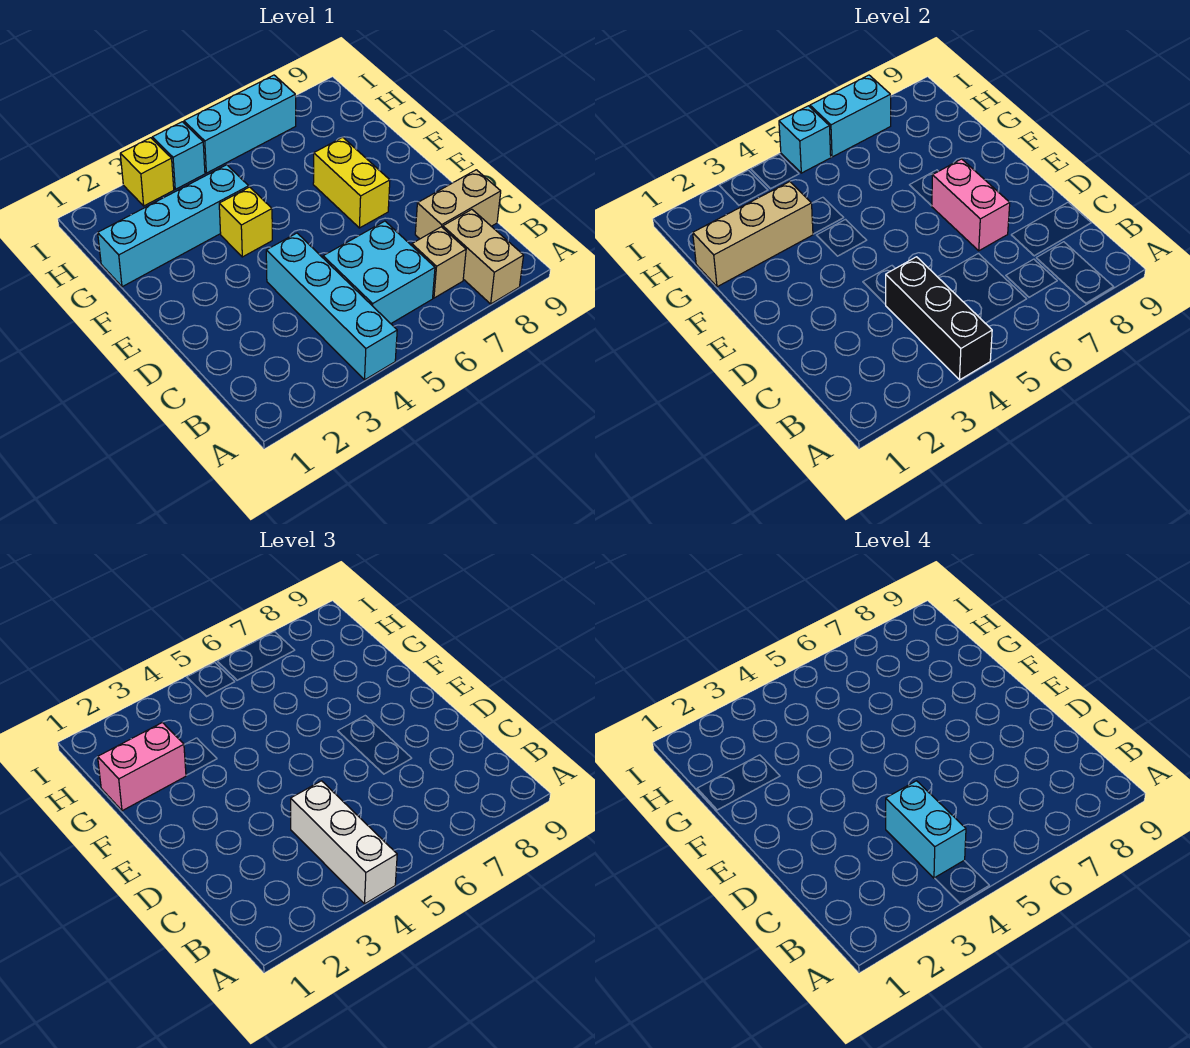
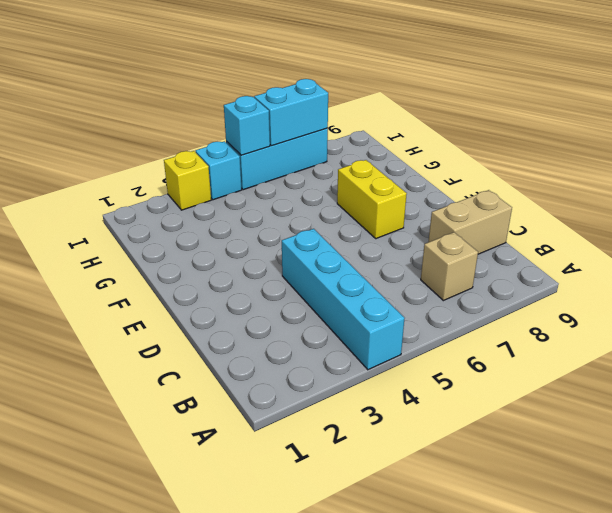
none -> tan brick A8:B8 level 1
none -> cyan brick B5:C6 level 1
none -> yellow brick F4 level 1

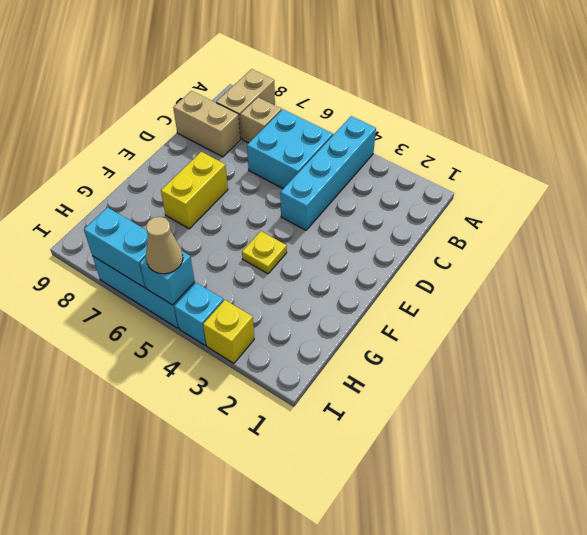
yellow plate F4 level 1 -> yellow brick F4 level 1
tan cone I5 level 3 -> none
none -> cyan brick G1:G4 level 1
none -> black brick A4:C4 level 2
none -> pink brick D7:E7 level 2

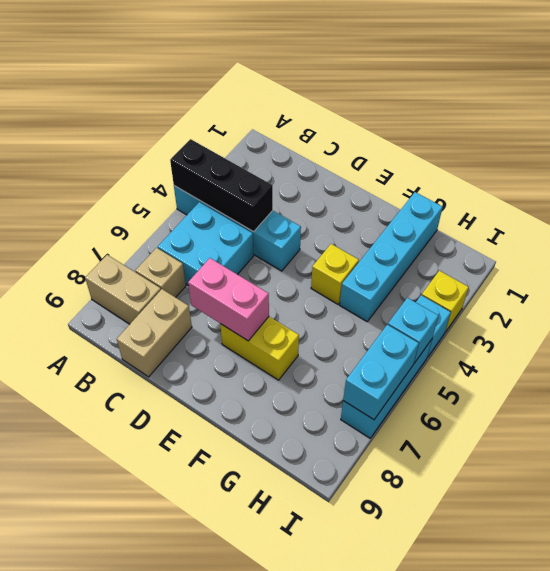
none -> tan brick G1:G3 level 2
none -> white brick A4:C4 level 3
none -> pink brick G1:G2 level 3

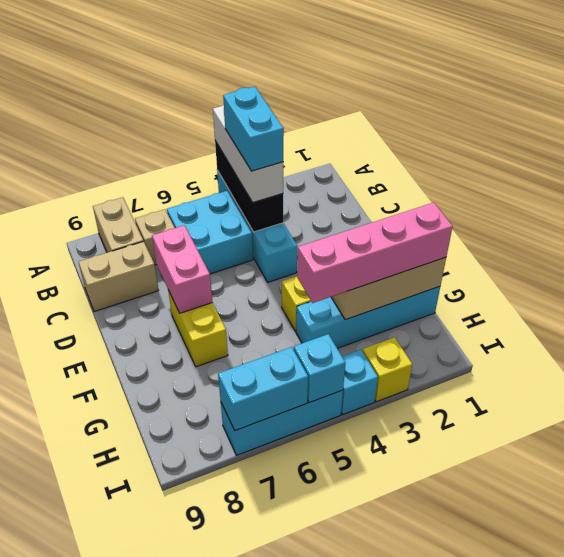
pink brick G1:G4 level 3 -> pink brick G1:G2 level 3

